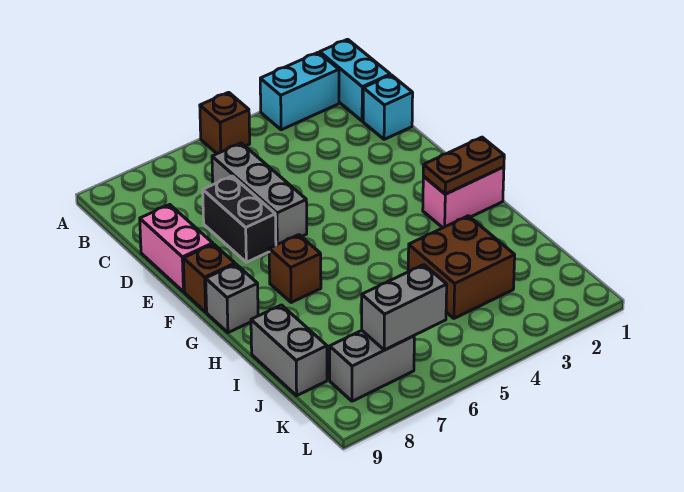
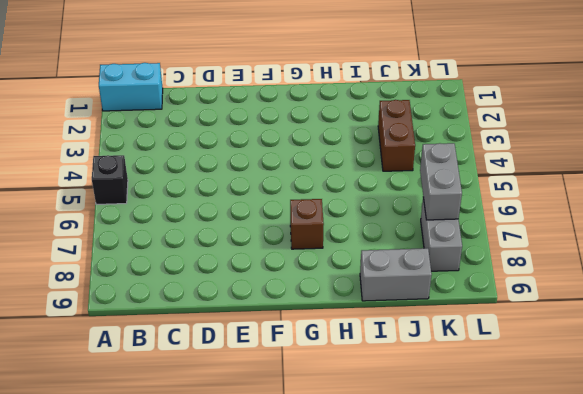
black brick A5 level 1 -> brown brick A5 level 1
brown brick J3:J4 level 1 -> brown brick I3:J4 level 1
none -> cyan brick A2:A3 level 1
none -> cyan brick C1 level 1
none -> grey brick C6:E6 level 1

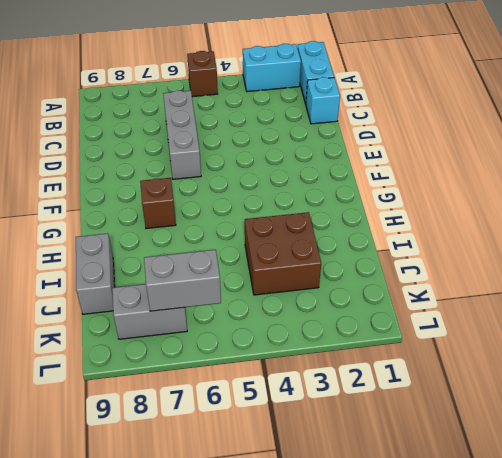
none -> black brick D7:E7 level 1
none -> pink brick D9:E9 level 1
none -> brown brick F9 level 1

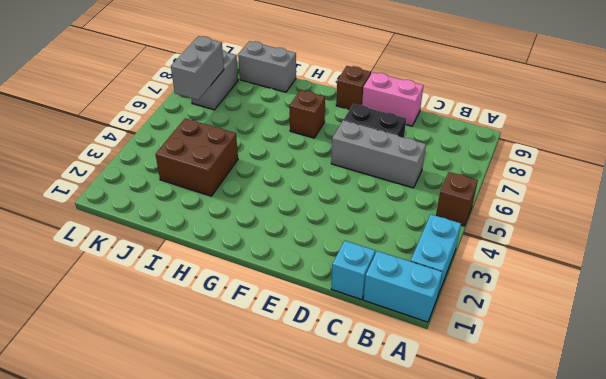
none -> pink brick G1:G2 level 1
none -> grey brick G9 level 1
none -> brown plate G1:G2 level 2

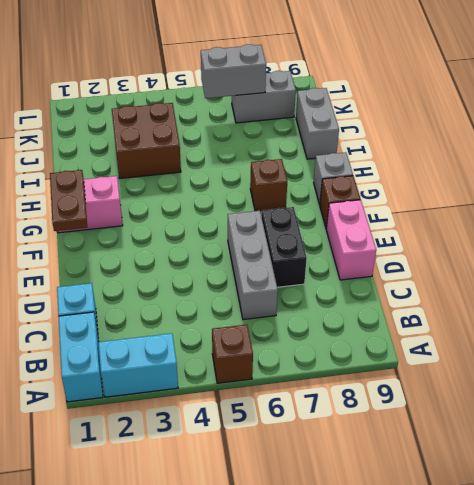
brown plate F1:G1 level 2 -> brown plate G1:G2 level 2

